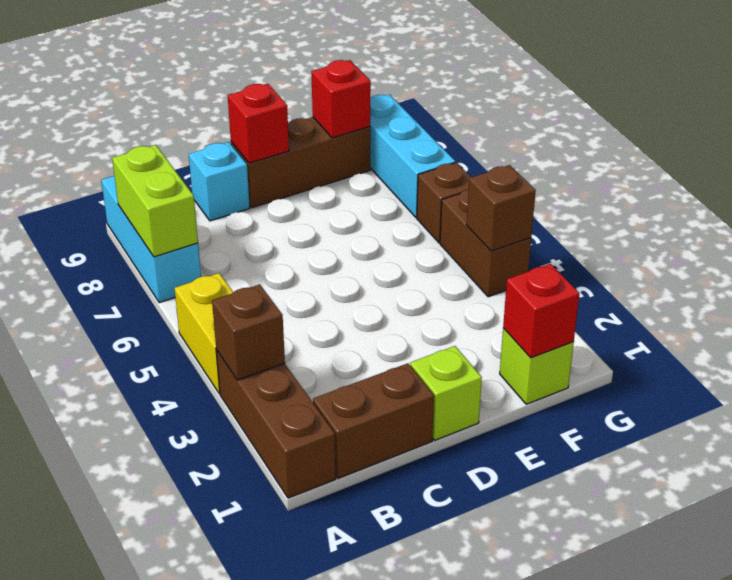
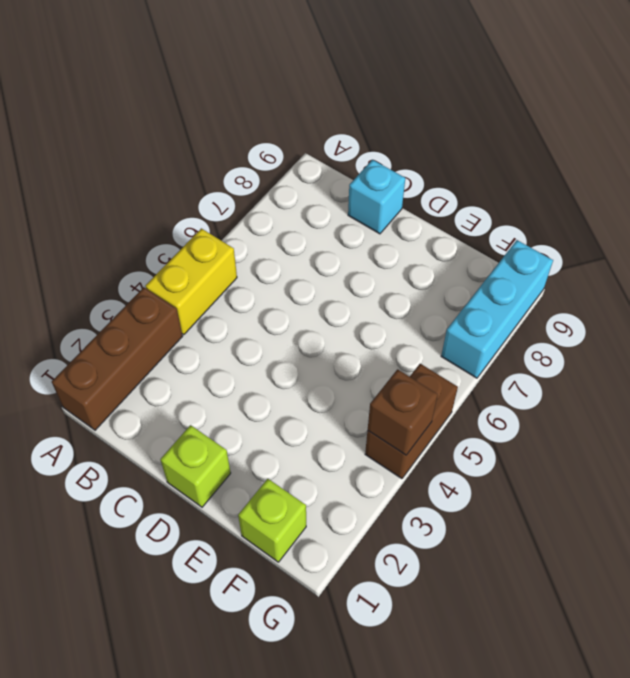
none -> cyan brick A7:A9 level 1
none -> brown brick B1:C1 level 1
none -> brown brick D9:F9 level 1

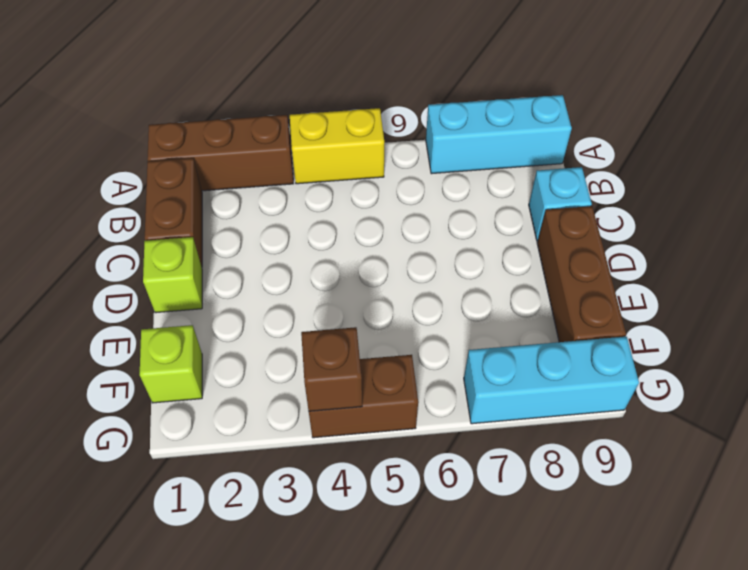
none -> brown brick G6 level 1
none -> brown brick A3 level 2
none -> lime brick A7:A8 level 2

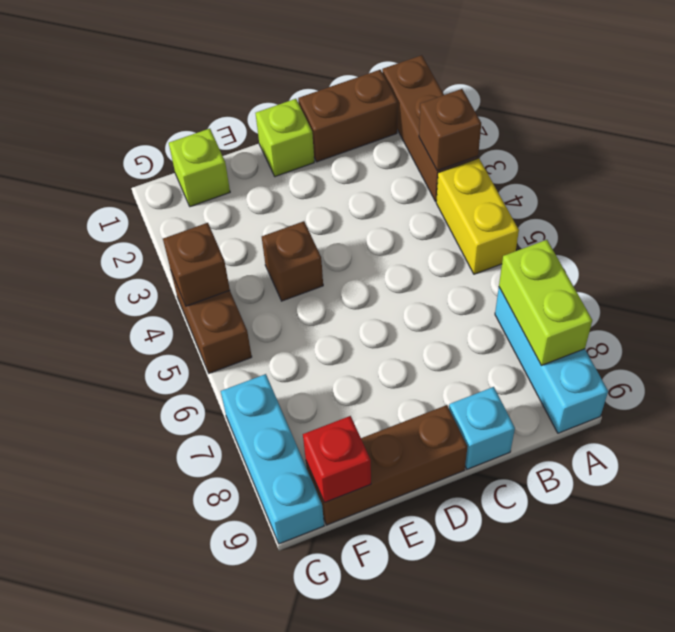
brown brick E4 level 1 -> brown brick G6 level 1
none -> red brick D9 level 2
none -> red brick F1 level 2

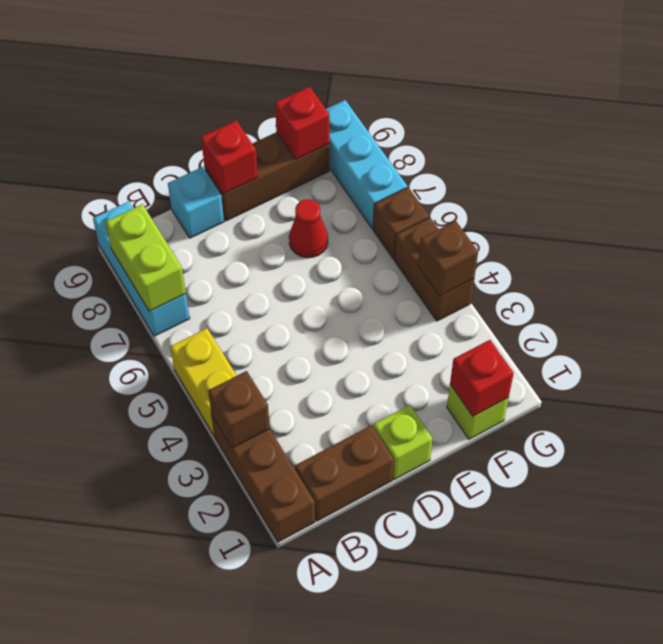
red cone E7 level 1 -> none

